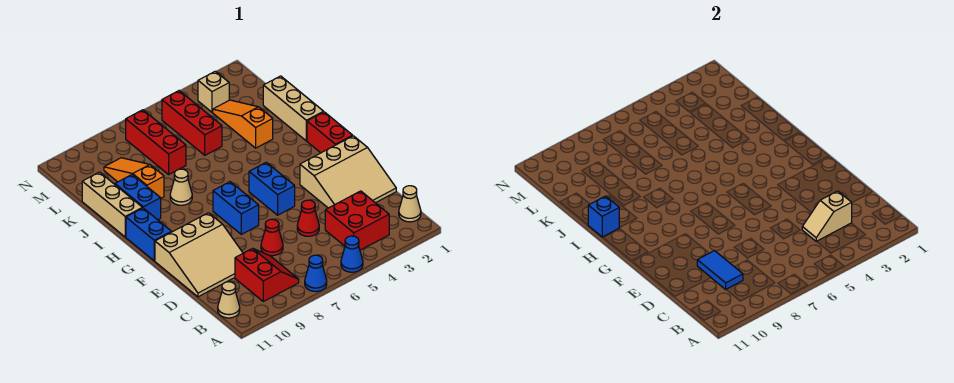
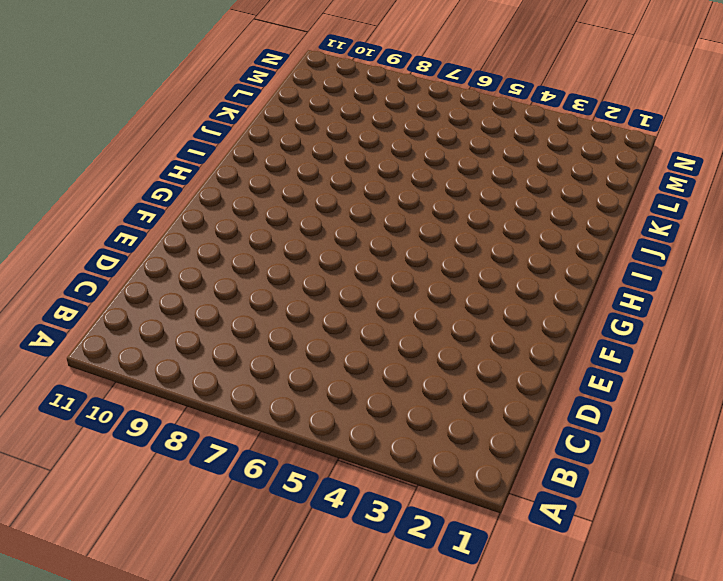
none -> blue cone A5 level 1
none -> blue cone A7 level 1
none -> tan cone B1 level 1

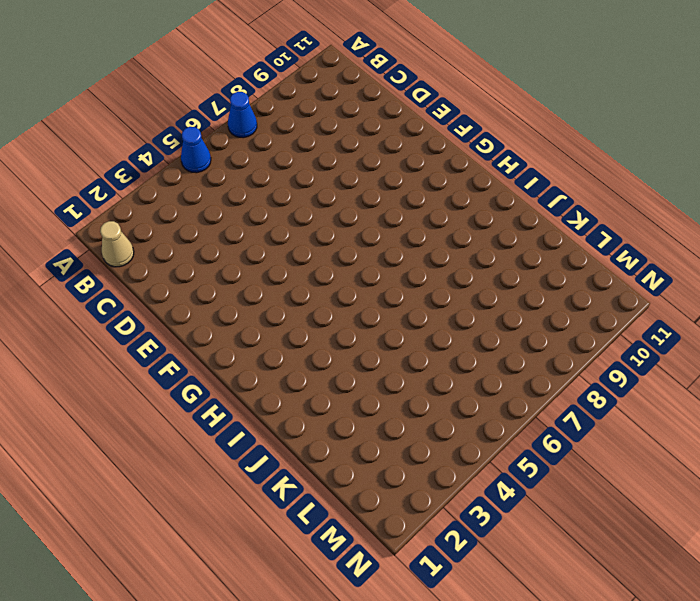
none -> red brick B3:C4 level 1
none -> red slope B8:C9 level 1 top 9
none -> tan cone B11 level 1

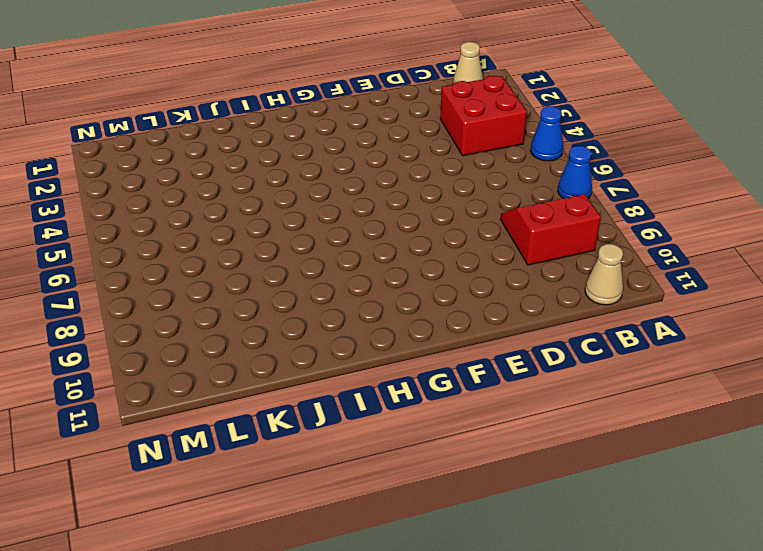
none -> tan slope D1:F3 level 1 top F
none -> red cone D5 level 1
none -> red cone D7 level 1

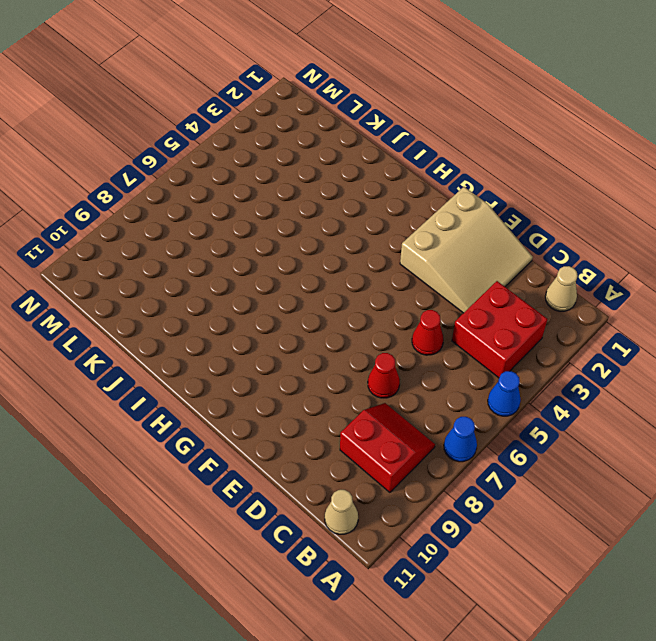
none -> tan slope D9:F11 level 1 top F
none -> blue brick F5:G5 level 1
none -> blue brick F7:G7 level 1

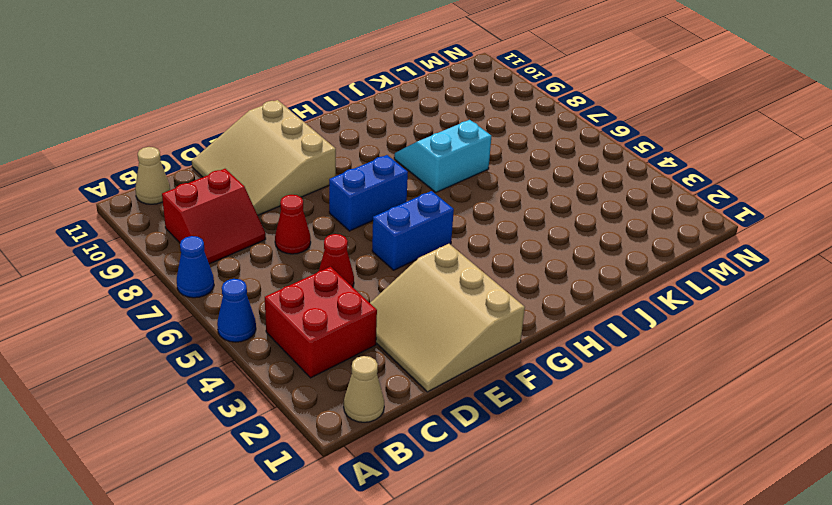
cyan slope I7:J8 level 1 top 7 -> tan cone I8 level 1
none -> red brick G1:H1 level 1
none -> blue brick G11:H11 level 1
none -> tan brick I1:K1 level 1

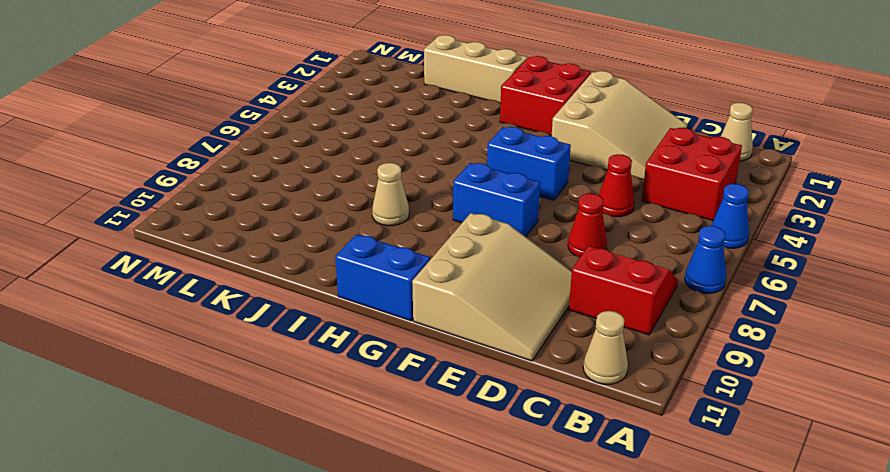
red brick G1:H2 level 1 -> red brick G1:H1 level 1
none -> blue brick I10:J10 level 1
none -> tan brick I11:K11 level 1
none -> orange slope J3:L3 level 1 top J

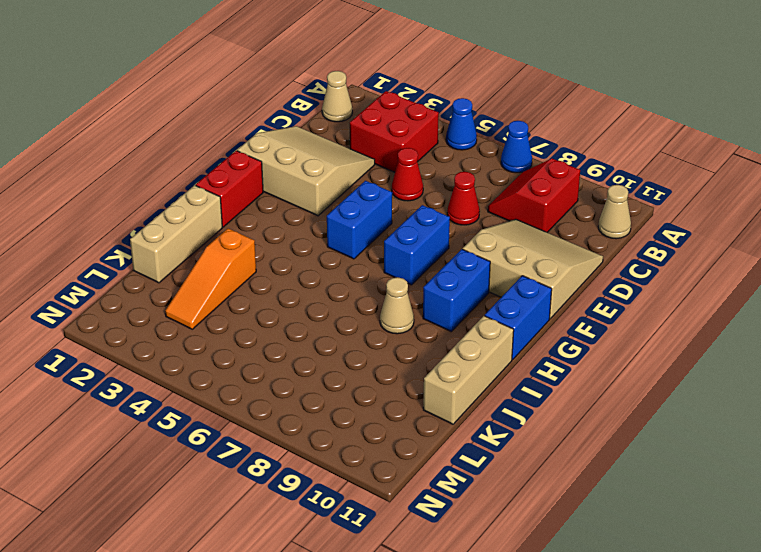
blue brick G9:H9 level 1 -> blue brick I10:J10 level 1
none -> orange slope J9:L9 level 1 top J
none -> red brick K5:M5 level 1
none -> red brick K7:M7 level 1

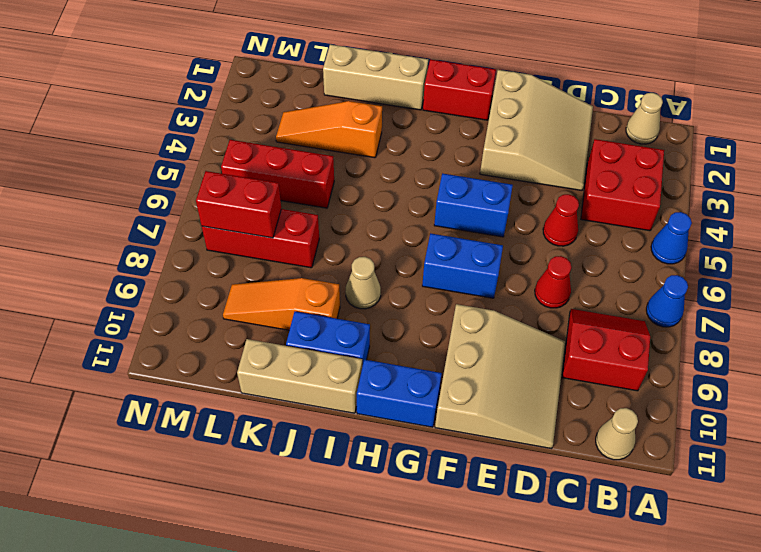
red brick L7:M7 level 2 -> none
none -> tan brick M3 level 1
none -> tan slope C3:C4 level 2 top 3
none -> blue tile C9:D9 level 2

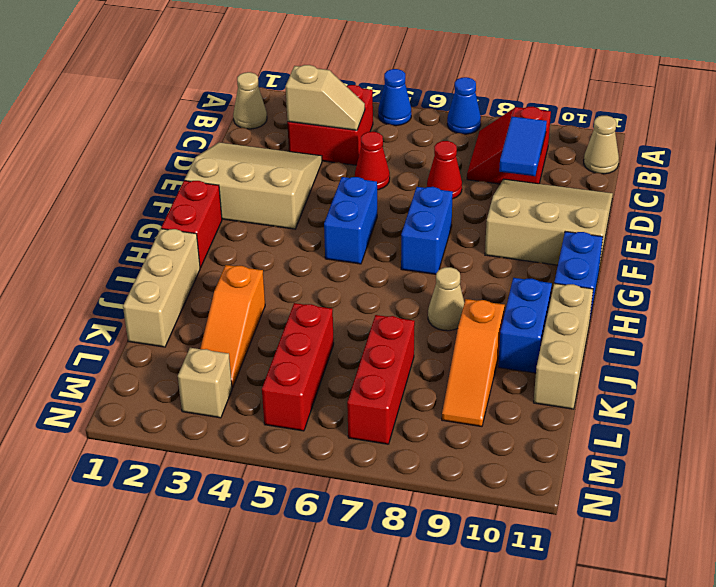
none -> blue brick I11 level 2

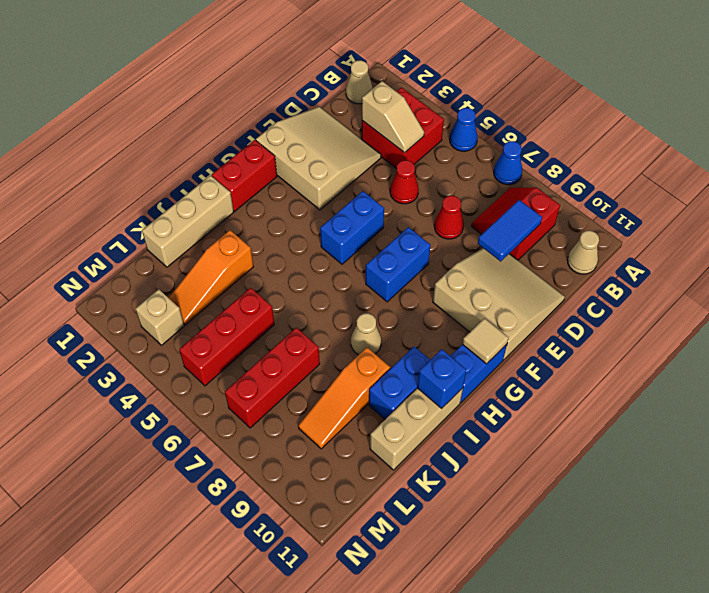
tan tile G11 level 2 -> none

